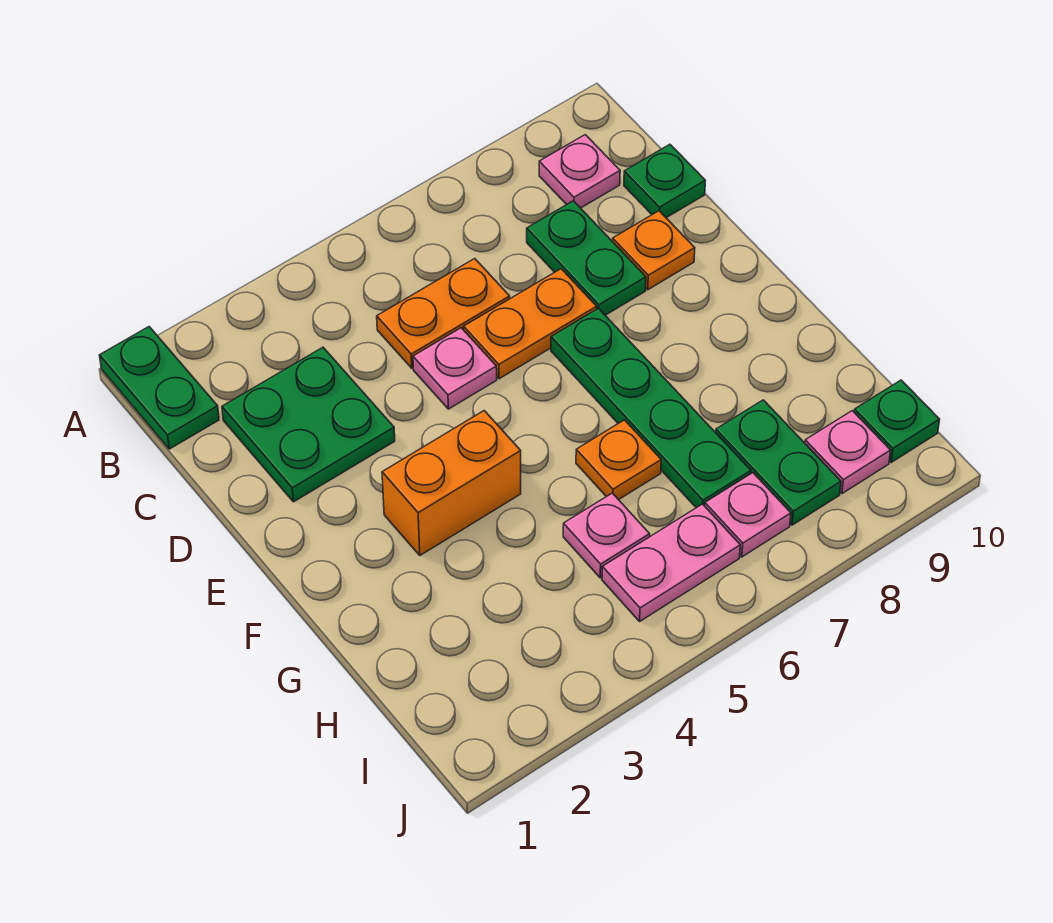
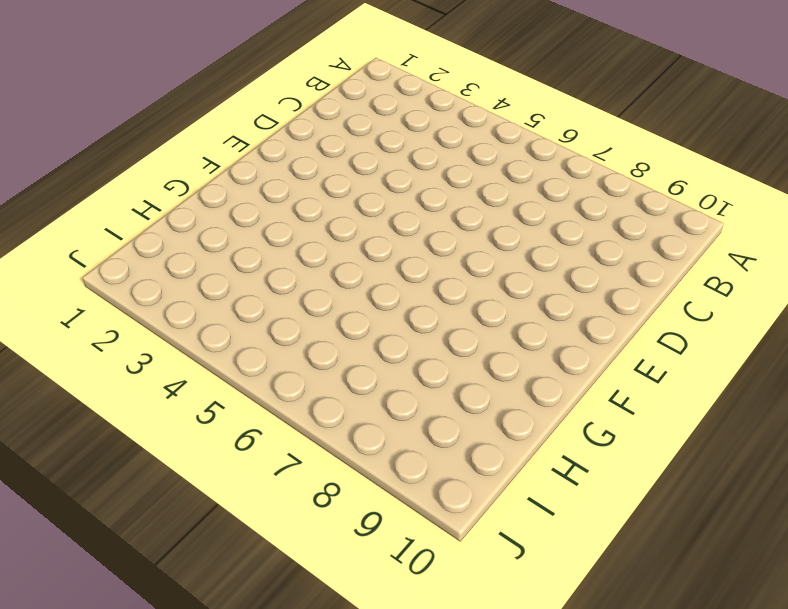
none -> green plate A1:B1 level 1
none -> pink plate B9 level 1
none -> green plate C2:D3 level 1

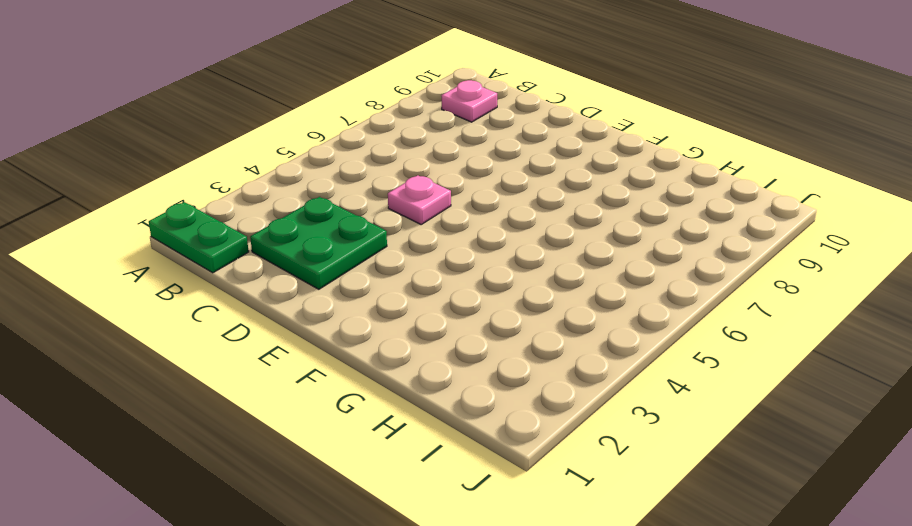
none -> orange plate C5:C6 level 1
none -> green plate C8:D8 level 1
none -> green plate C10 level 1

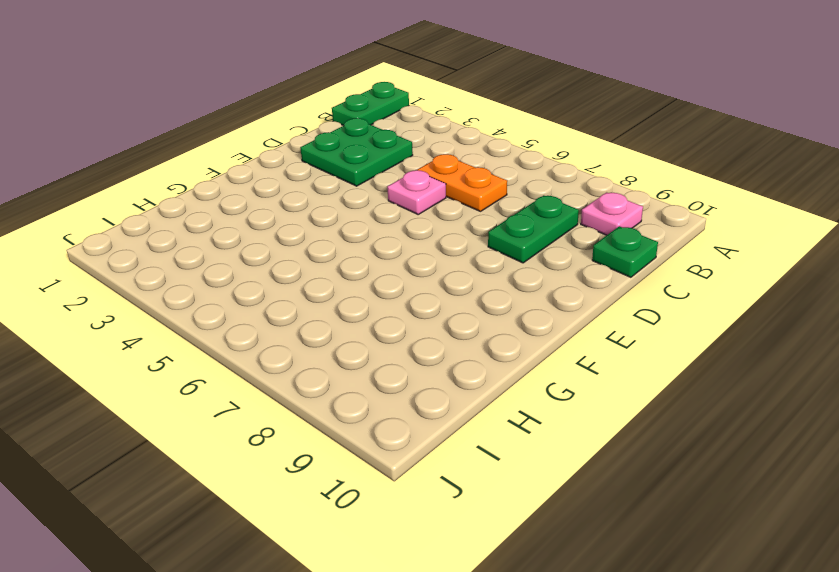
none -> orange plate D6:D7 level 1
none -> orange plate D9 level 1
none -> green plate E7:H7 level 1

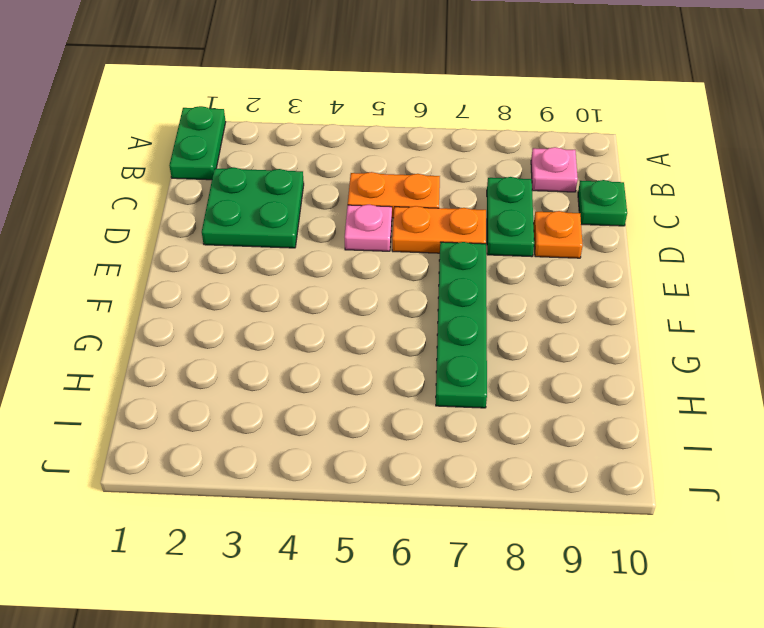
none -> orange brick F3:F4 level 1
none -> orange plate G6 level 1
none -> pink plate H5 level 1

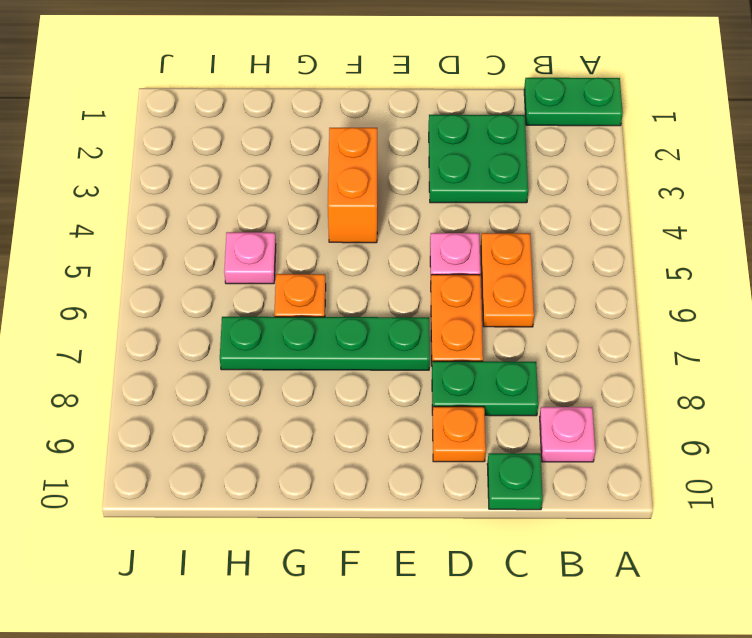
none -> green plate H8:I8 level 1
none -> pink plate I5:I6 level 1
none -> pink plate I7 level 1

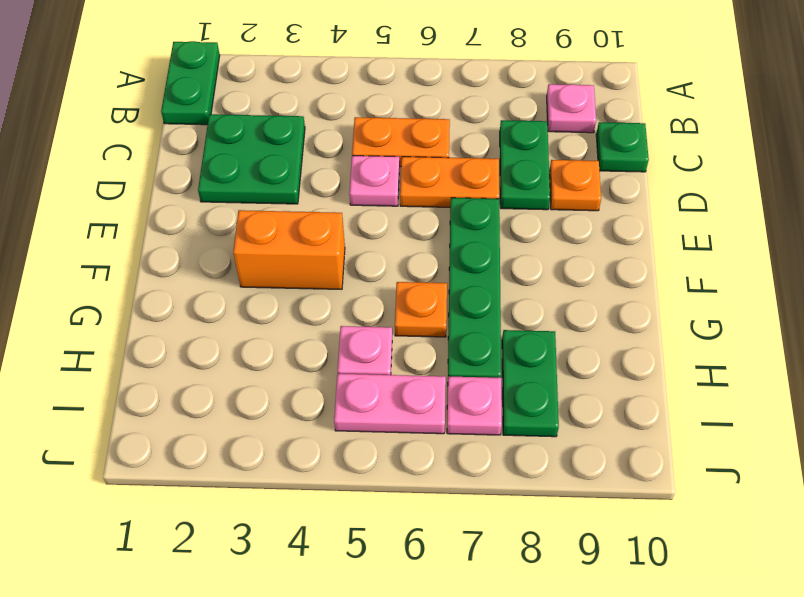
none -> pink plate I9 level 1
none -> green plate I10 level 1

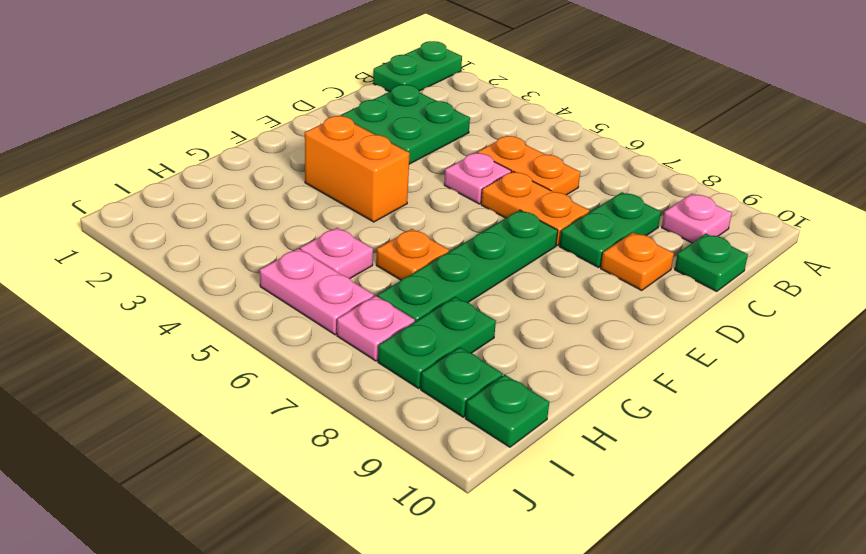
green plate I9 level 1 -> pink plate I9 level 1

